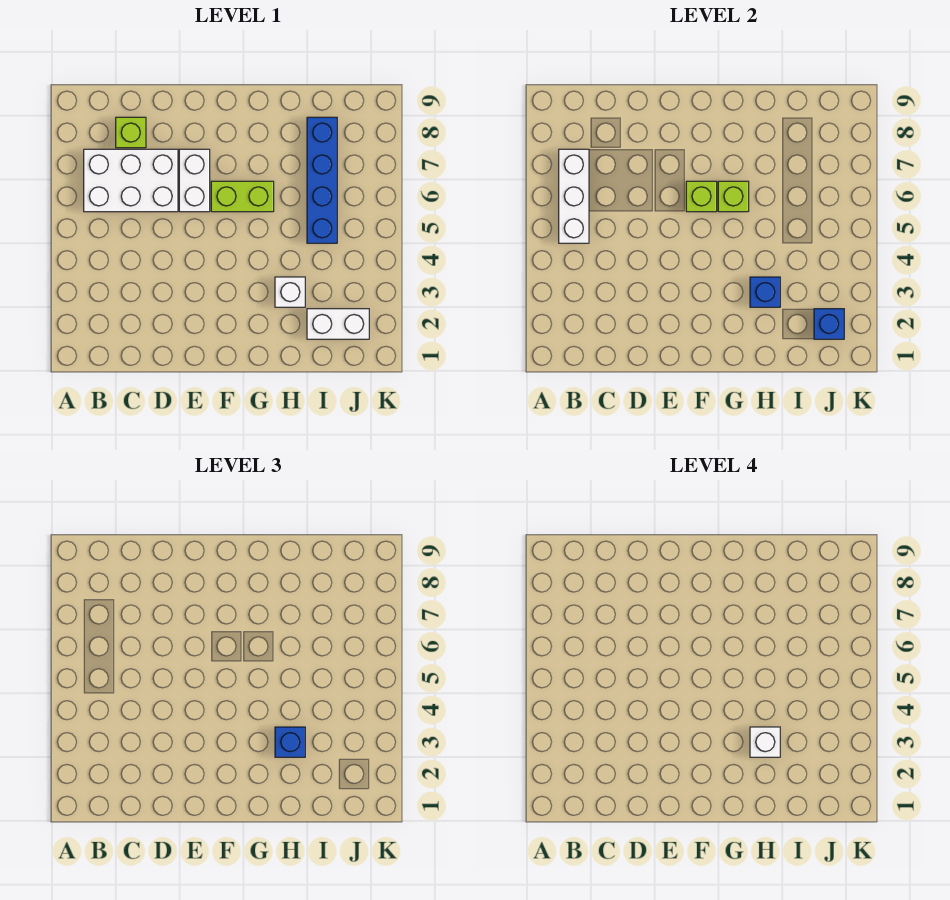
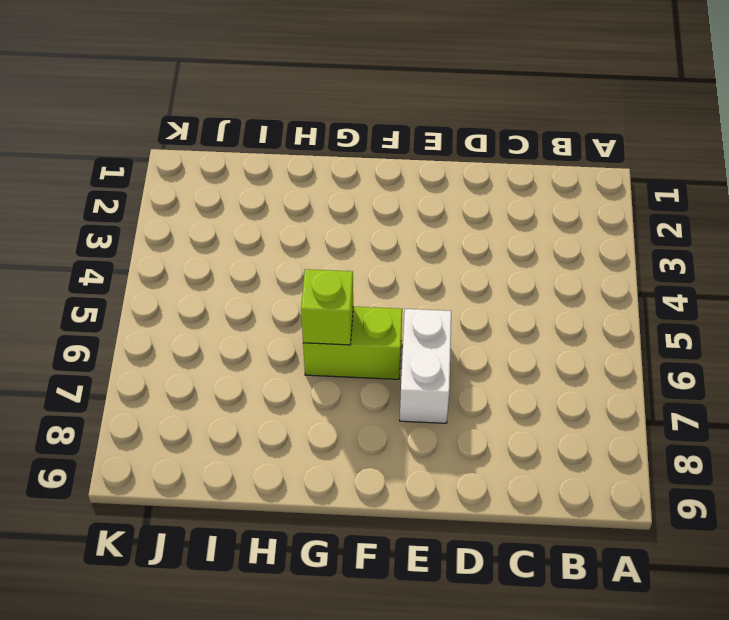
none -> white brick B6:D7 level 1
none -> lime brick C8 level 1
none -> white brick H3 level 1

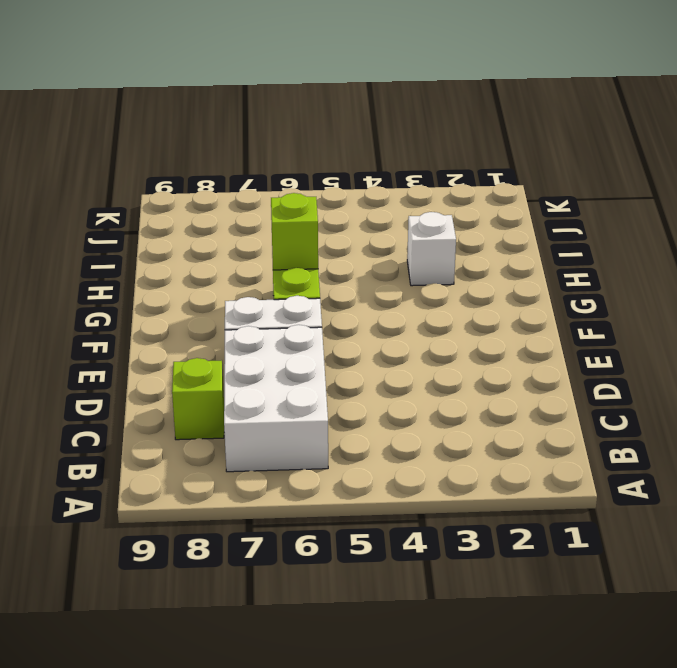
none -> white brick I2:J2 level 1
none -> blue brick I5:I8 level 1
none -> white brick B5:B7 level 2

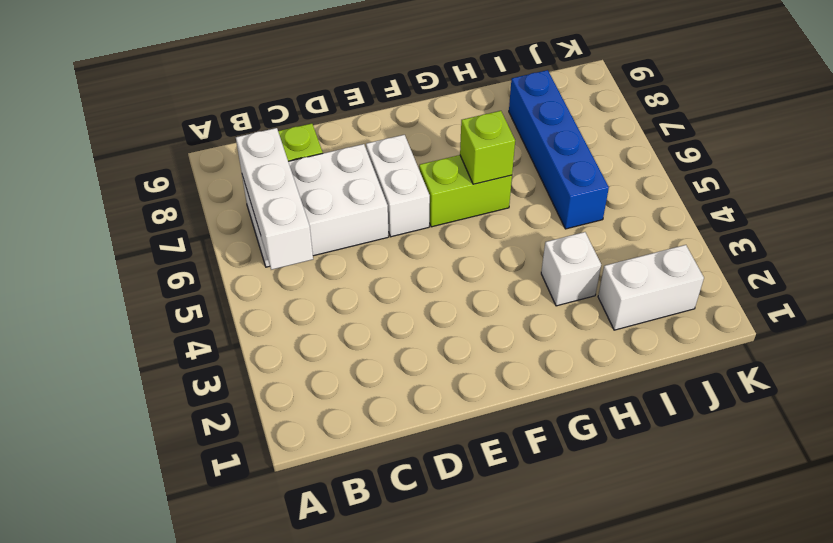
none -> lime brick F6 level 2
none -> blue brick H3 level 2
none -> blue brick J2 level 2

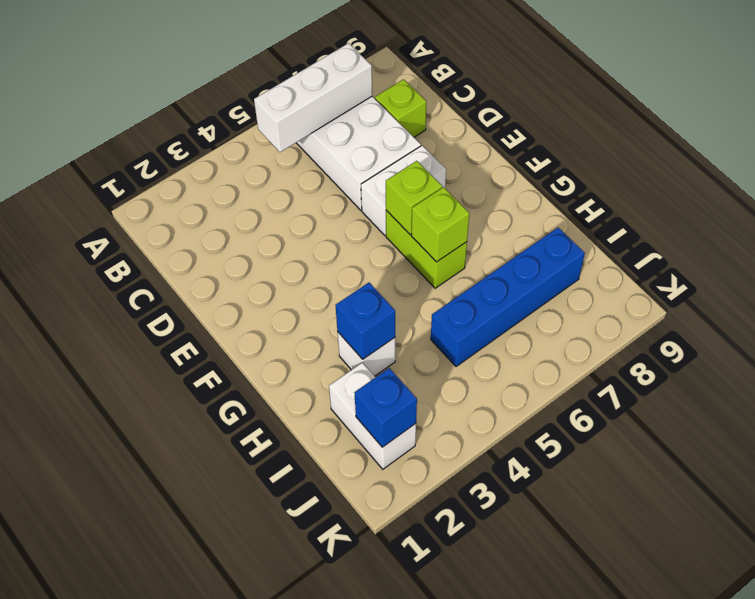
none -> blue brick H3 level 3
none -> white brick H3 level 4

